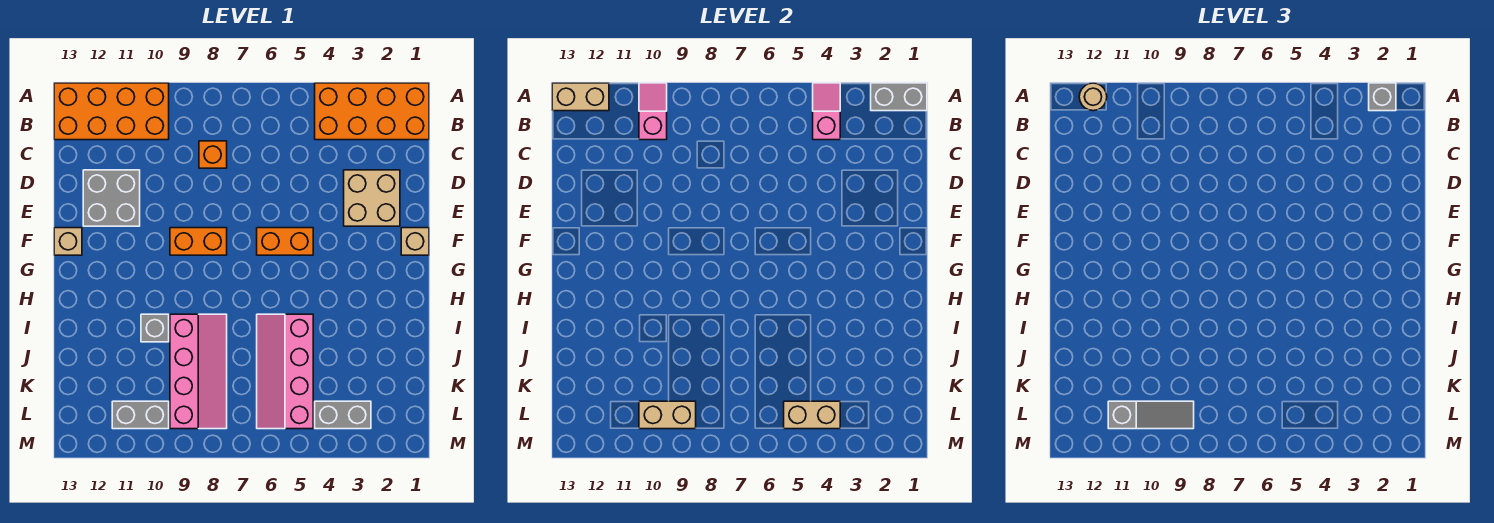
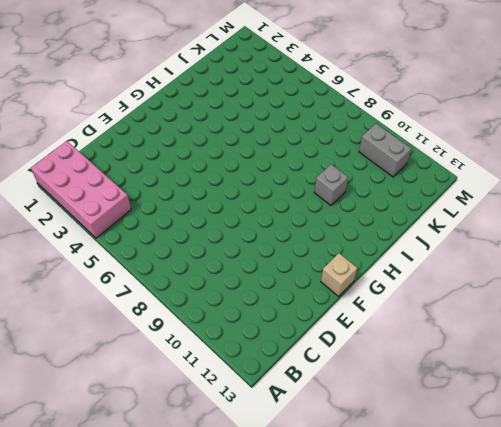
pink brick A1:B4 level 1 -> orange brick A1:B4 level 1
none -> orange brick A10:B13 level 1
none -> orange brick C8 level 1
none -> tan brick D2:E3 level 1

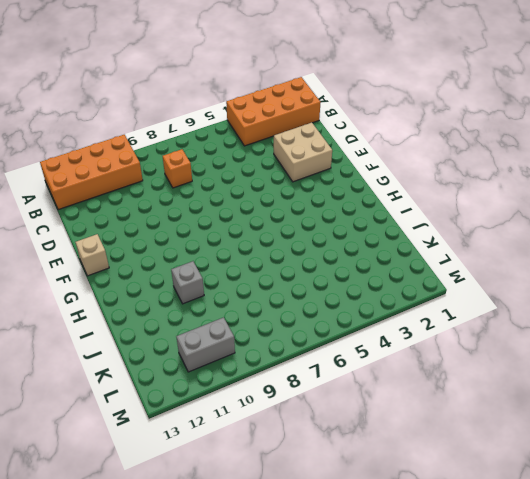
none -> grey brick D11:E12 level 1
none -> tan brick F1 level 1
none -> orange brick F5:F6 level 1

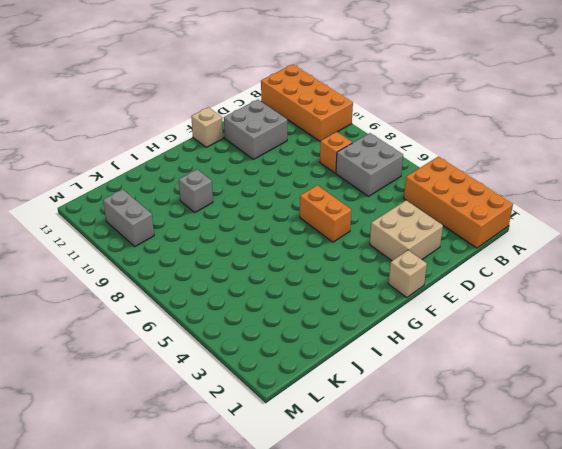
grey brick B6:C7 level 1 -> none
none -> orange brick F8:F9 level 1
none -> pink slope I5:L6 level 1 top 5
none -> pink slope I8:L9 level 1 top 9

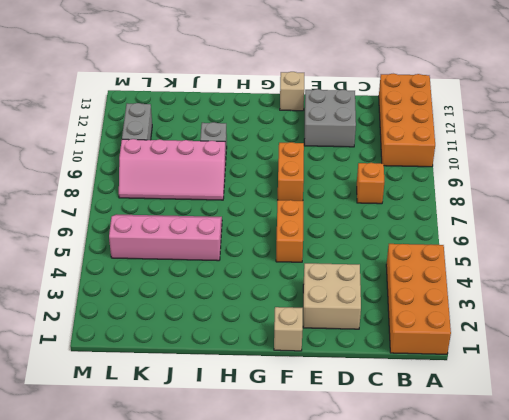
none -> grey brick L3:L4 level 1
none -> grey brick A1:A2 level 2
none -> pink slope A4:B4 level 2 top B

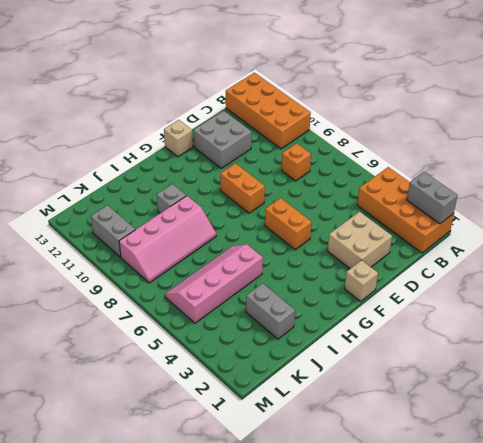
grey brick J2:J3 level 1 -> grey brick L3:L4 level 1
none -> pink slope A4:B4 level 2 top B
none -> pink slope A10:B10 level 2 top B
none -> tan brick A12:A13 level 2

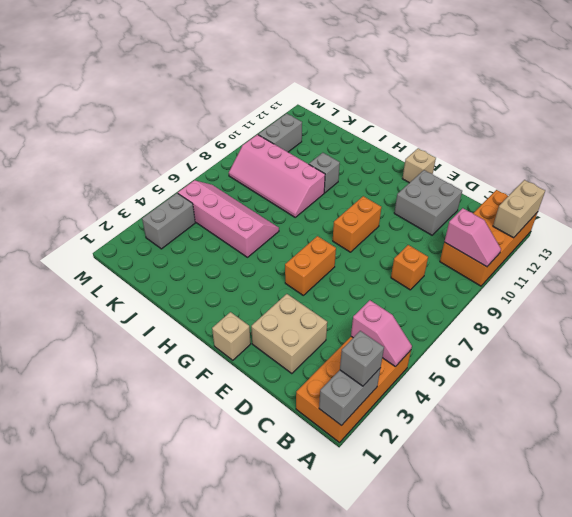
none -> tan brick L4:L5 level 2
none -> tan brick L9:L10 level 2
none -> tan round brick A12 level 3

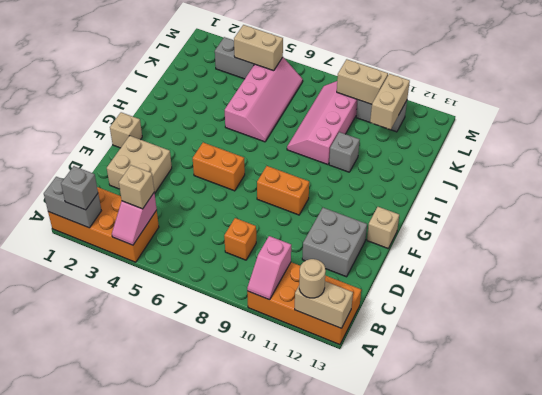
tan brick B4 level 3 -> none
tan brick K11:L11 level 2 -> none
none -> grey slope L9:L11 level 3 top 11

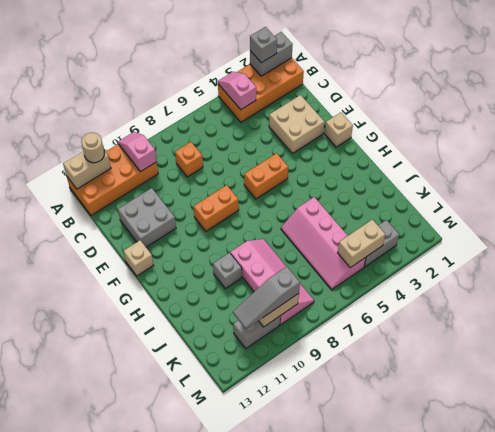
grey slope L9:L11 level 3 top 9 -> grey slope L9:L11 level 3 top 11

